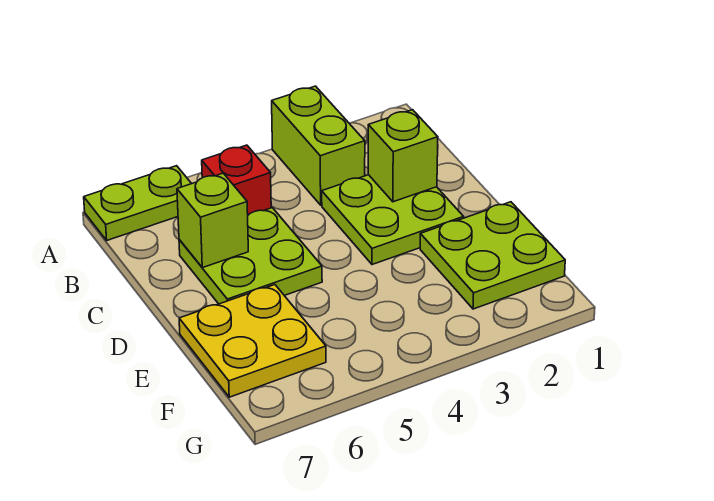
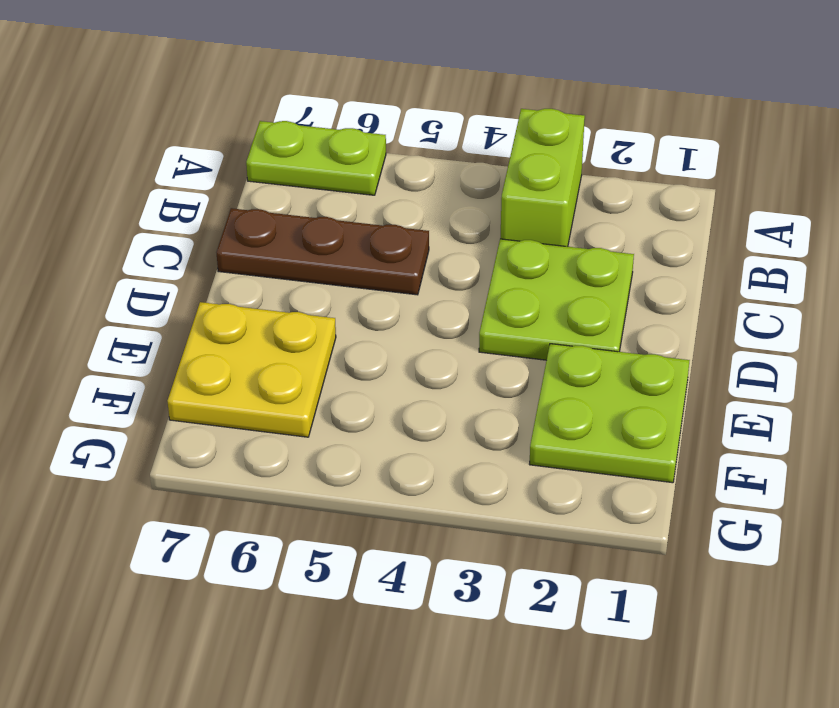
brown plate C5:C7 level 1 -> lime plate C5:D6 level 1
none -> red brick B5 level 1
none -> lime brick C2 level 2

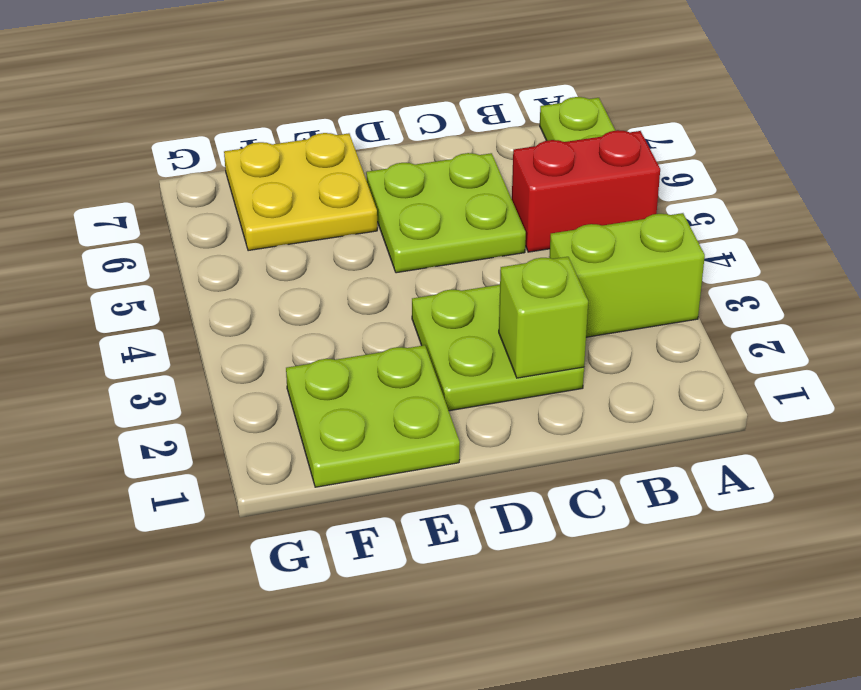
red brick A5:B5 level 1 -> red brick B5 level 1
none -> lime brick C6 level 2

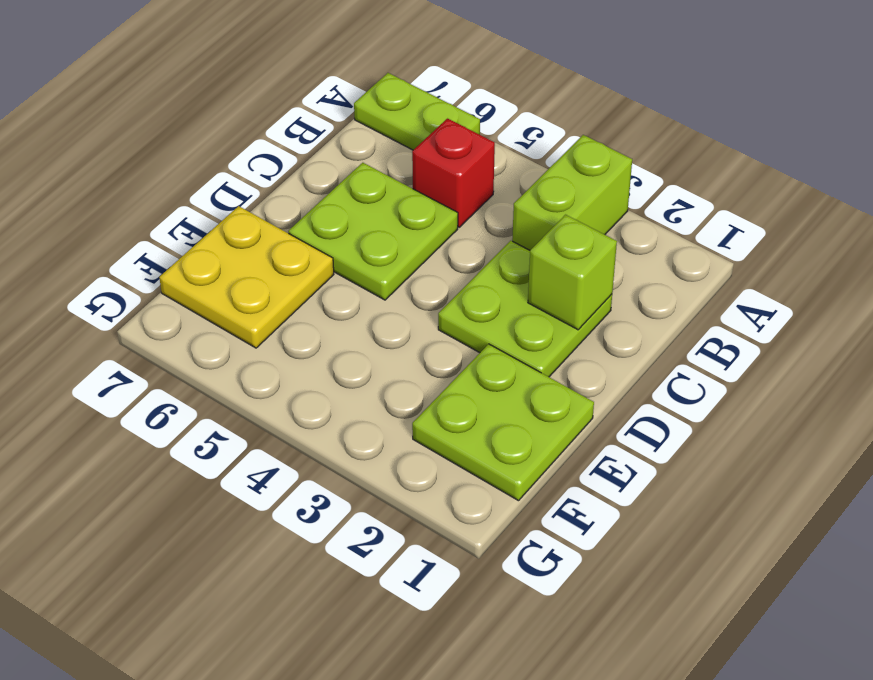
none -> lime brick C6 level 2

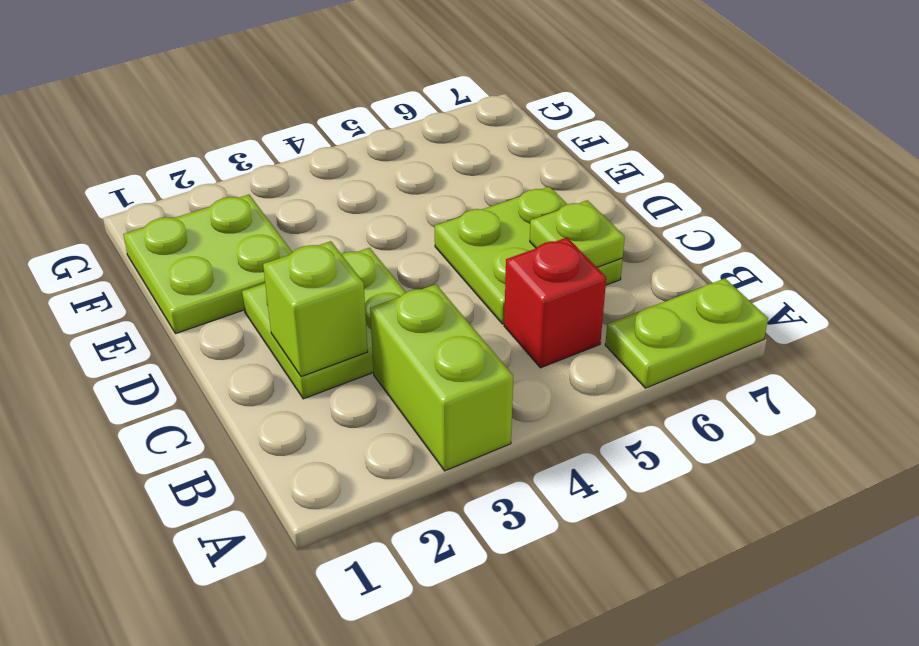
lime plate C6 level 2 -> lime brick C6 level 2
none -> yellow plate E6:F7 level 1

